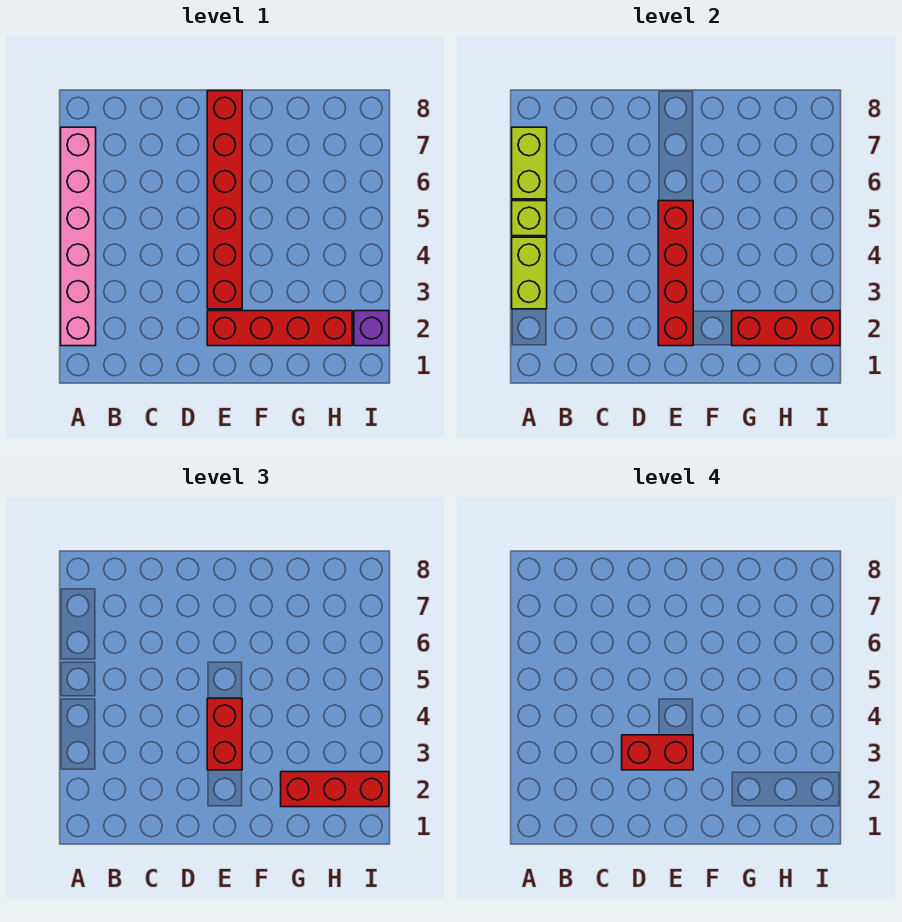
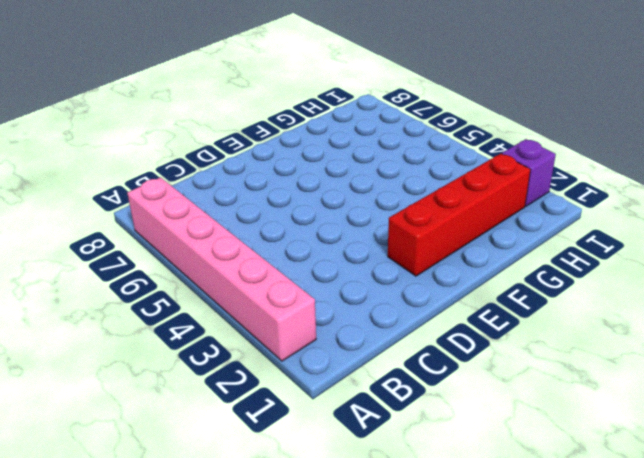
none -> red brick E3:E8 level 1
none -> lime brick A3:A4 level 2
none -> lime brick A5 level 2

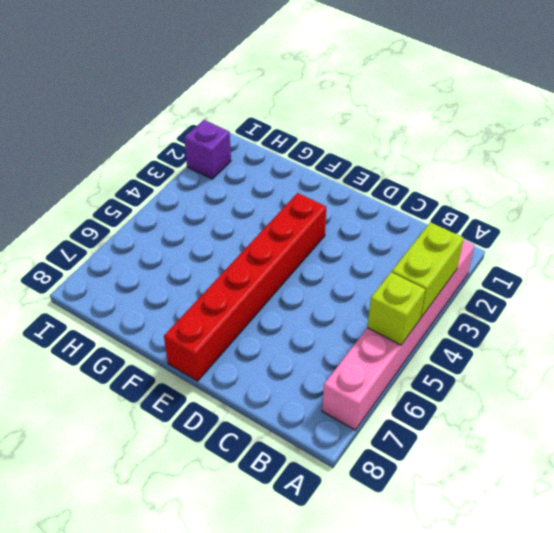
none -> red brick E2:H2 level 1
none -> lime brick A6:A7 level 2
none -> red brick E2:E5 level 2

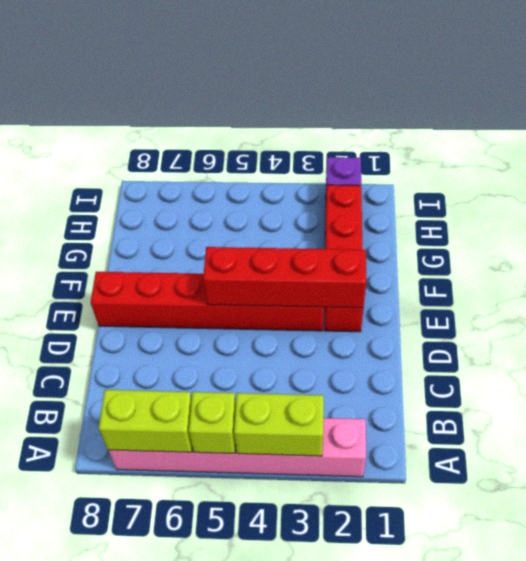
none -> red brick G2:I2 level 2
none -> red brick E3:E4 level 3
none -> red brick G2:I2 level 3

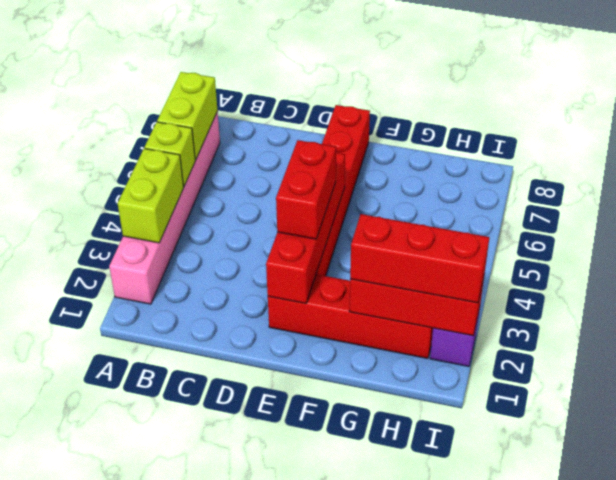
none -> red brick D3:E3 level 4

